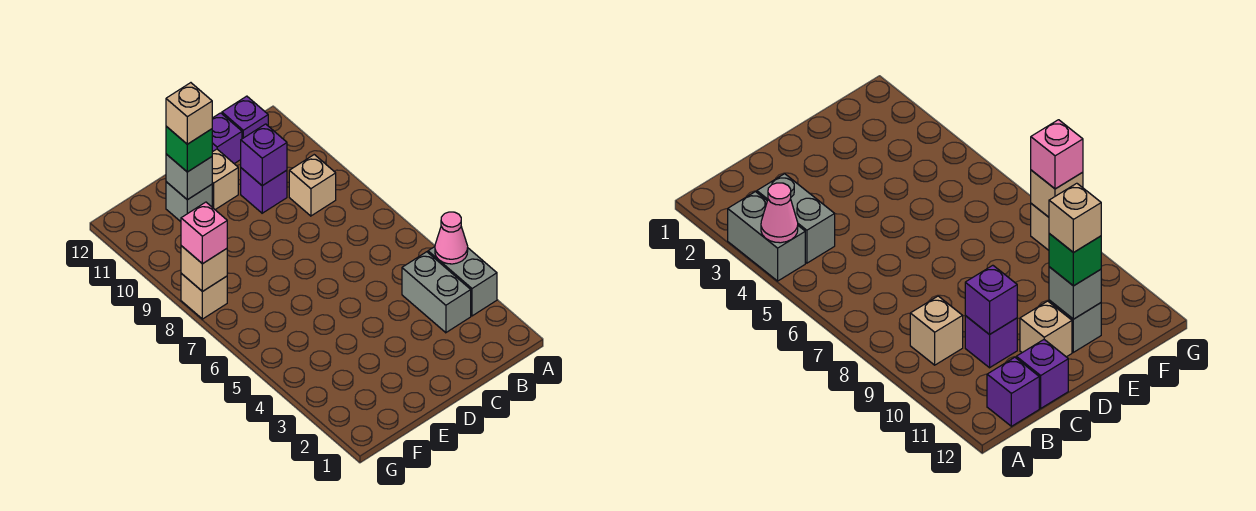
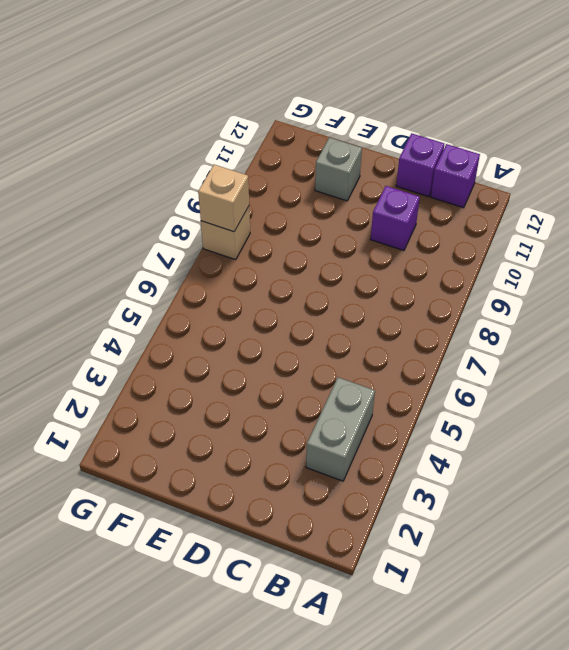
none -> grey brick A3:A4 level 1
none -> tan brick B9 level 1
none -> tan brick D11 level 1

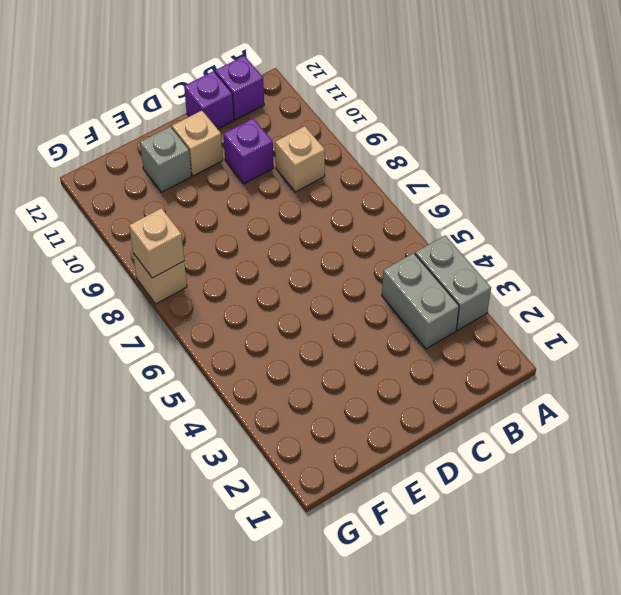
none -> pink cone A4 level 2
none -> purple brick C10 level 2
none -> grey brick E11 level 2

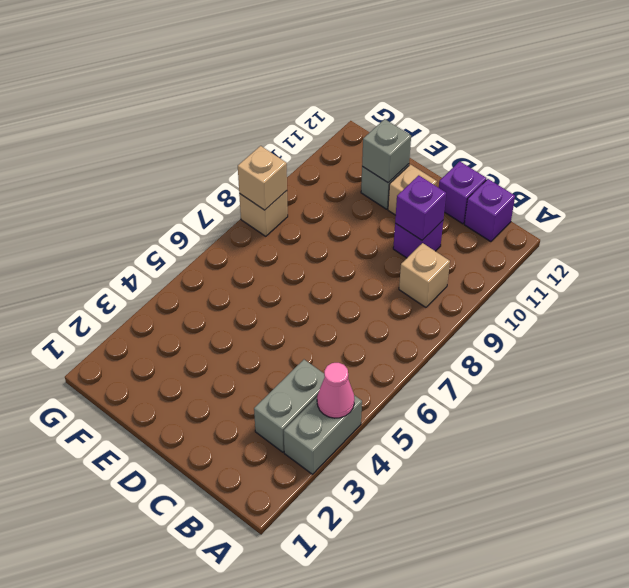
none -> green brick E11 level 3
none -> pink brick G8 level 3
none -> tan brick E11 level 4

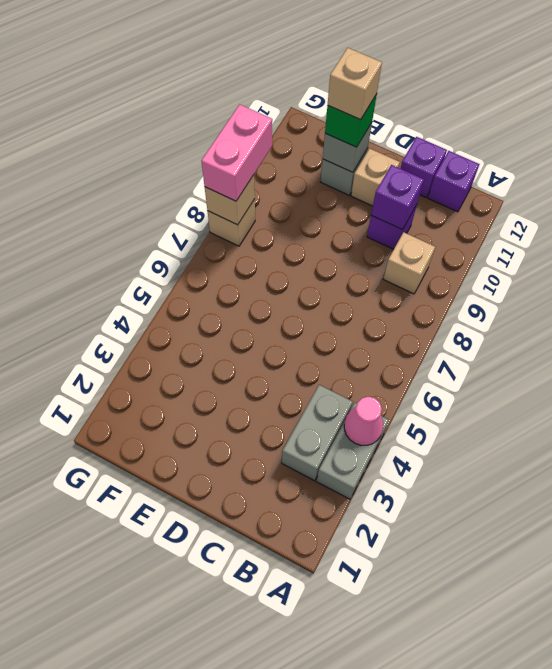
pink brick G8:G9 level 3 -> pink brick G8 level 3

